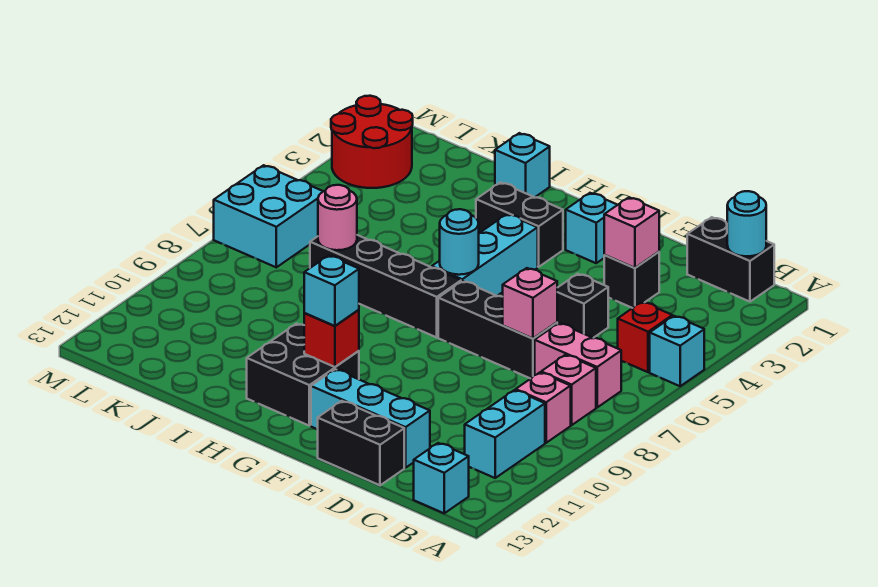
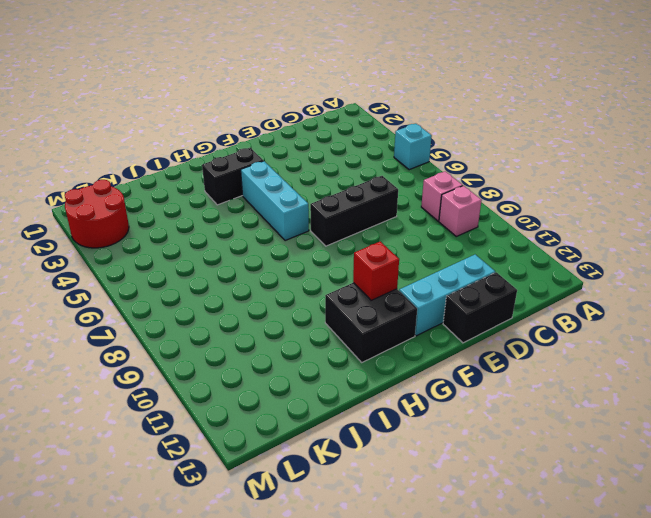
none -> black brick B1:C1 level 1
none -> red brick B5 level 1
none -> pink brick B7:C7 level 1

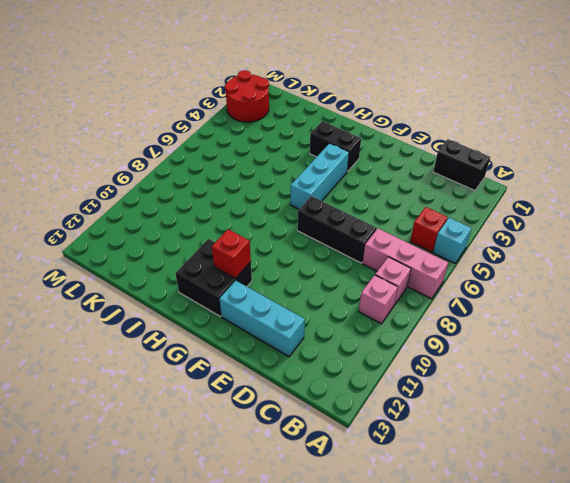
pink brick A7:C7 level 1 -> pink brick B7:C7 level 1
none -> cyan brick B10:B11 level 1
none -> cyan brick B13 level 1
none -> black brick D3 level 1

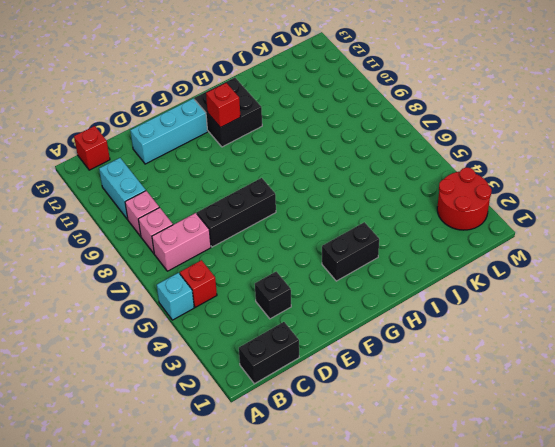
red brick B13 level 1 -> cyan brick B13 level 1
none -> black brick D5 level 1
none -> black brick D13:E13 level 1
none -> cyan brick F2 level 1

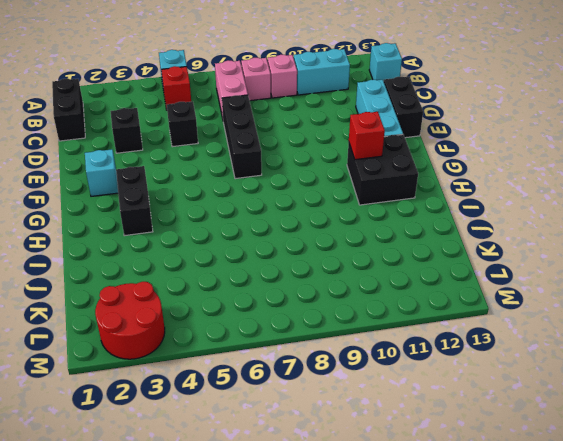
none -> cyan brick G4:G6 level 1
none -> black brick G7:J7 level 1
none -> cyan brick I1 level 1

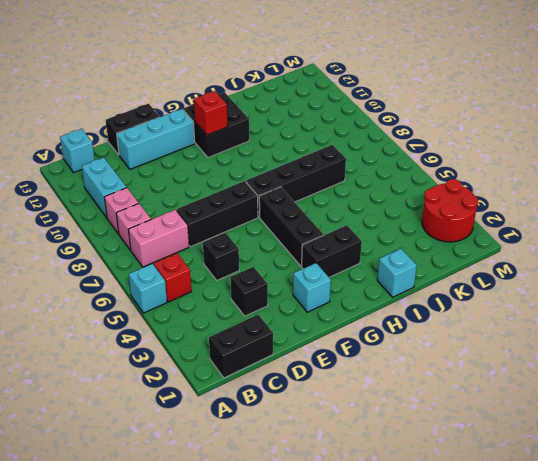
black brick G4:G6 level 1 -> cyan brick G4:G6 level 1
none -> cyan brick L6:M7 level 1
none -> cyan round brick B1 level 2
none -> pink brick D3 level 2

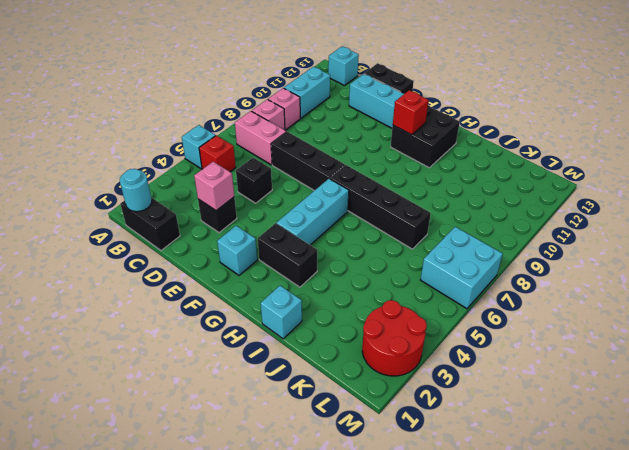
none -> pink brick D7 level 2
none -> cyan round brick G6 level 2
none -> pink round brick J7 level 2

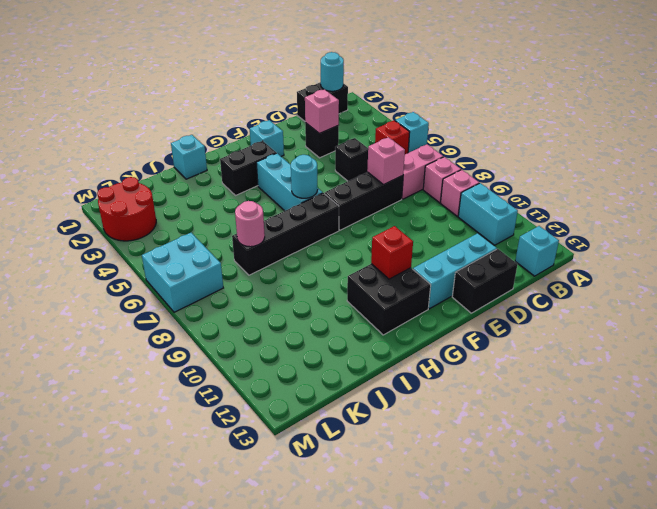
none -> cyan brick G11 level 3

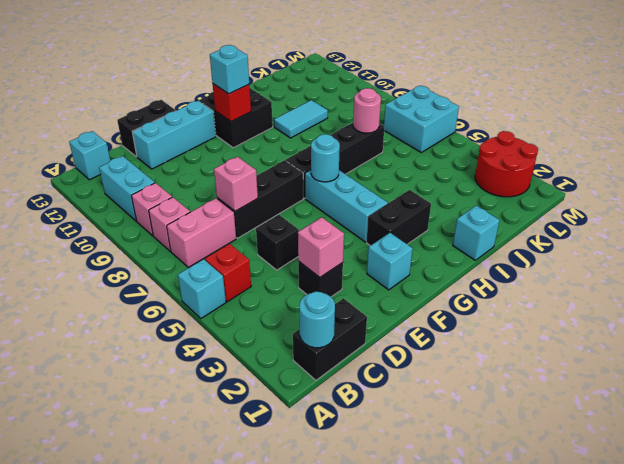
cyan tile I10:J10 level 1 -> none

